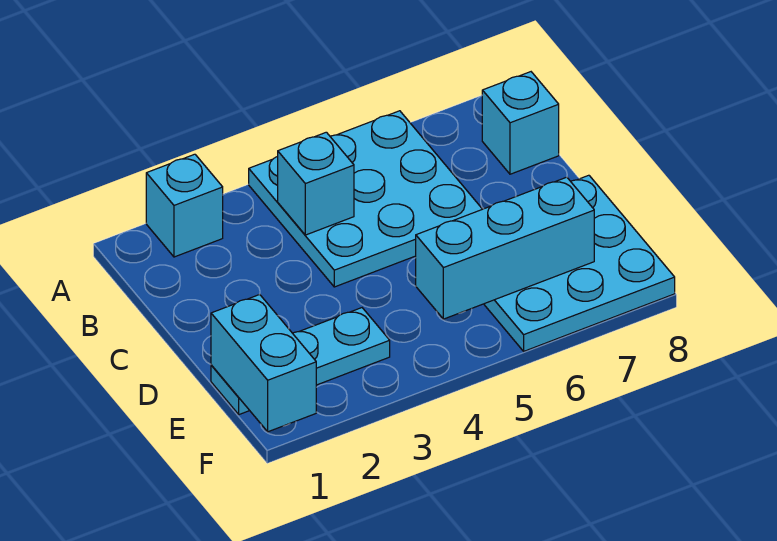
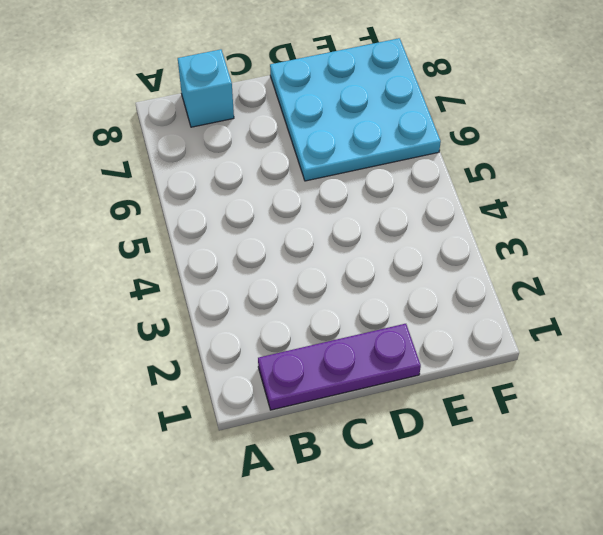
purple plate B1:D1 level 1 -> none
none -> cyan brick A2 level 1
none -> cyan plate A4:C6 level 1

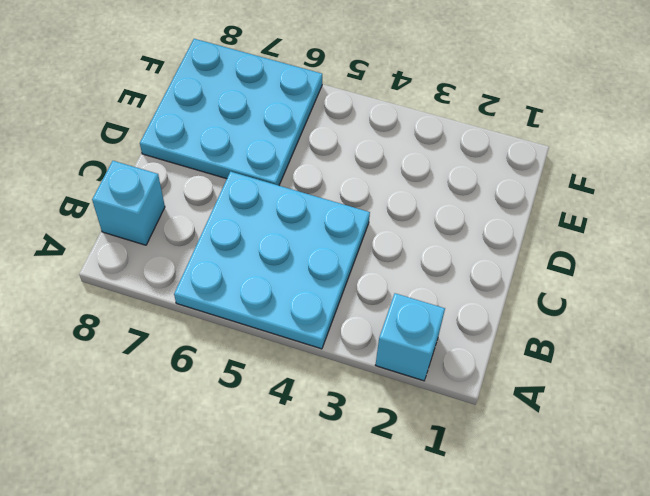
none -> cyan plate E1:E3 level 1
none -> cyan brick B4 level 2

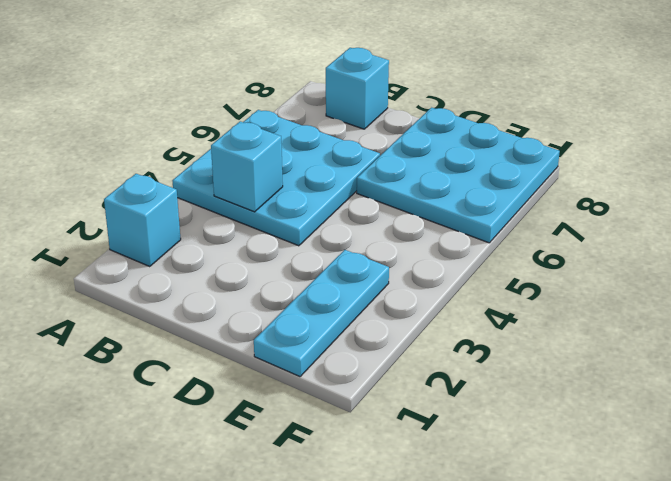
none -> cyan brick E1:F1 level 2
none -> cyan brick E5:E7 level 2

